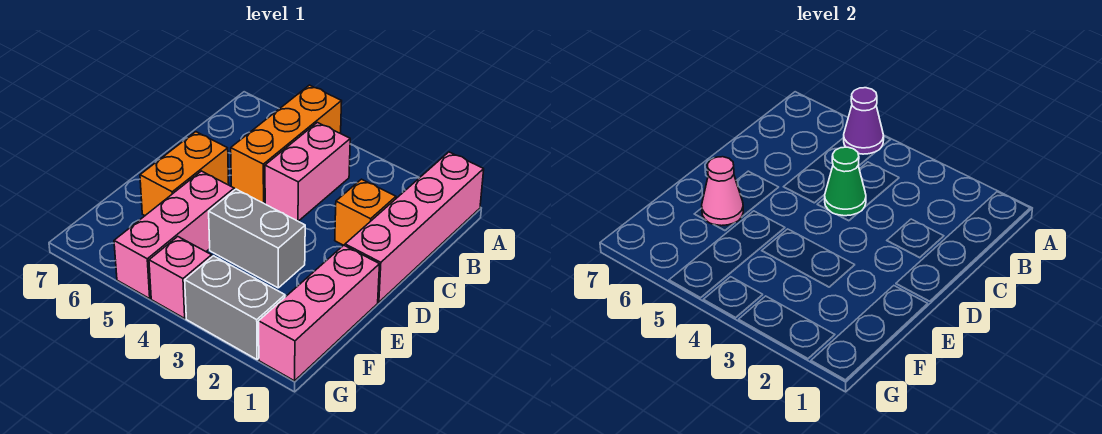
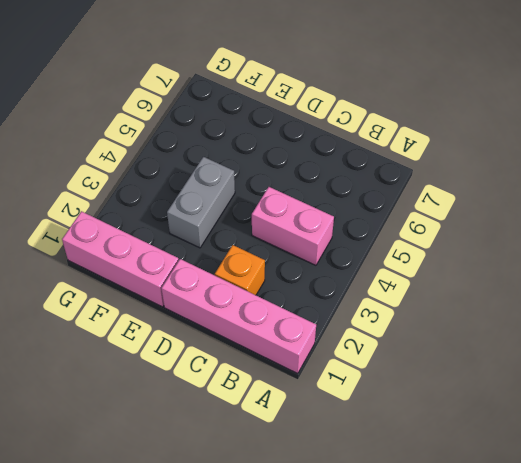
none -> orange brick A5:C5 level 1
none -> orange brick D6:E6 level 1
none -> pink brick E5:G5 level 1

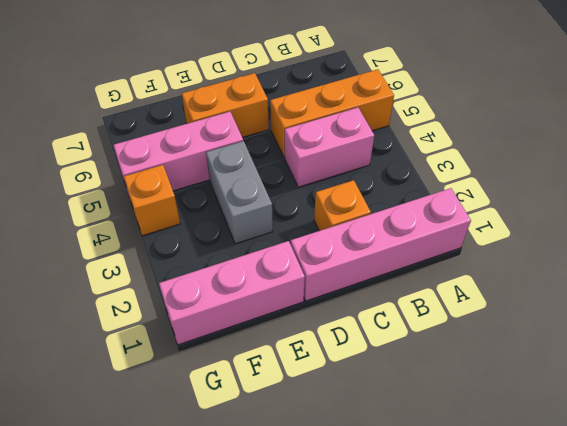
orange brick G4 level 1 -> pink brick G4 level 1
none -> grey brick G2:G3 level 1
none -> purple cone A5 level 2
none -> green cone C4 level 2

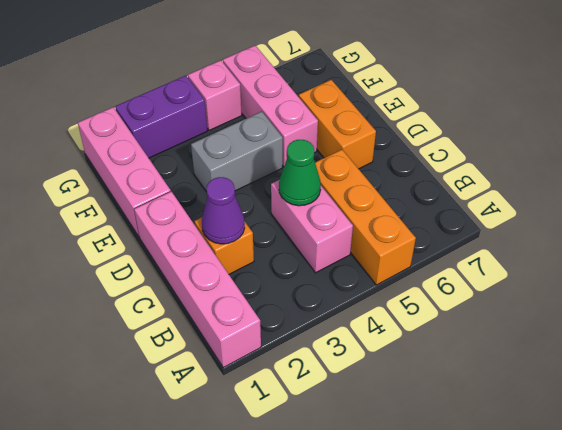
purple cone C2 level 2 -> purple cone A5 level 2
purple brick G2:G3 level 1 -> grey brick G2:G3 level 1
none -> pink cone E6 level 2

